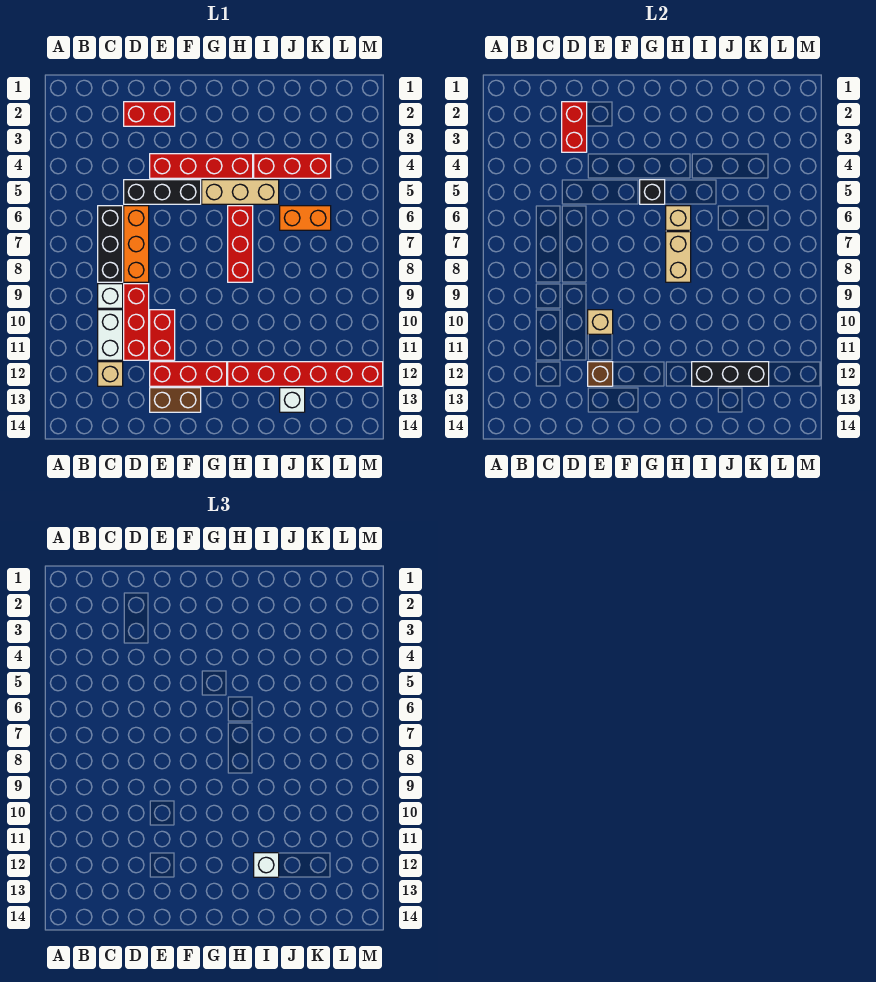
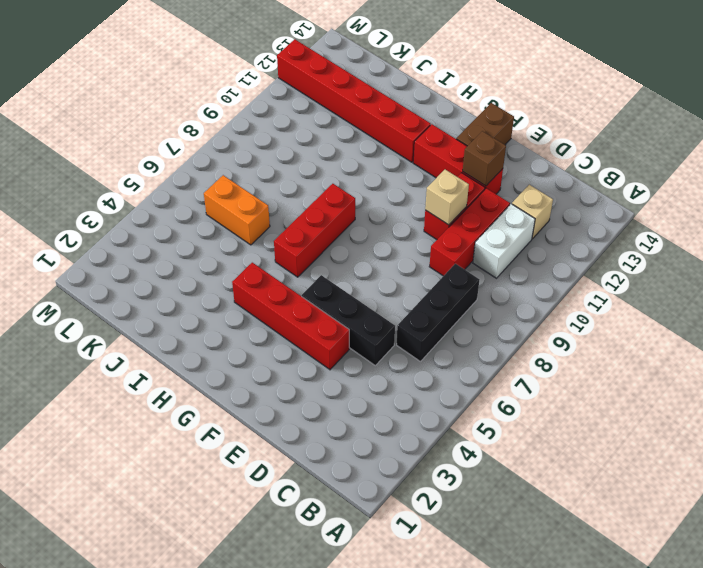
brown brick F13:F14 level 1 -> brown brick E13:F13 level 1
none -> white brick C9 level 1
none -> red brick D2:E2 level 1
none -> orange brick D6:D8 level 1

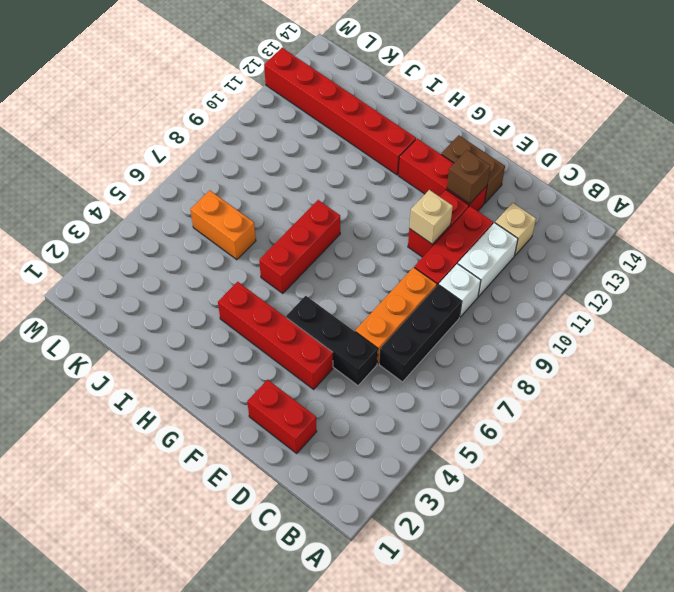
none -> tan brick G5:I5 level 1
none -> red brick I4:K4 level 1
none -> white brick J13 level 1

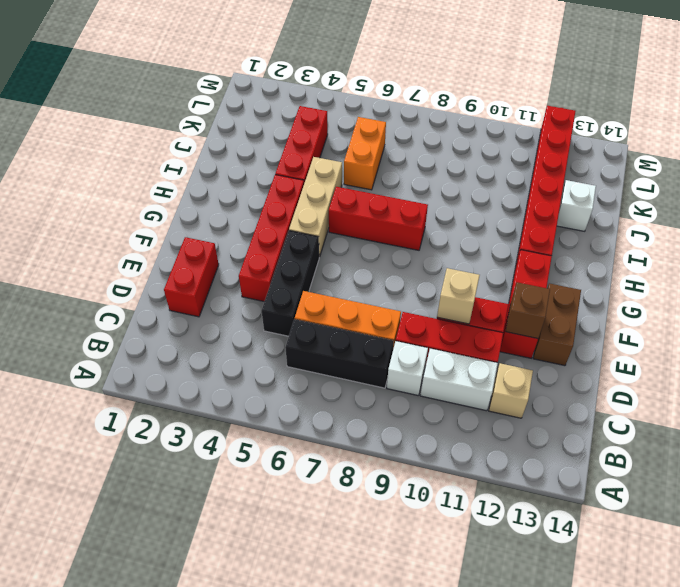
none -> red brick D2:D3 level 2
none -> black brick G5 level 2
none -> tan brick H6 level 2

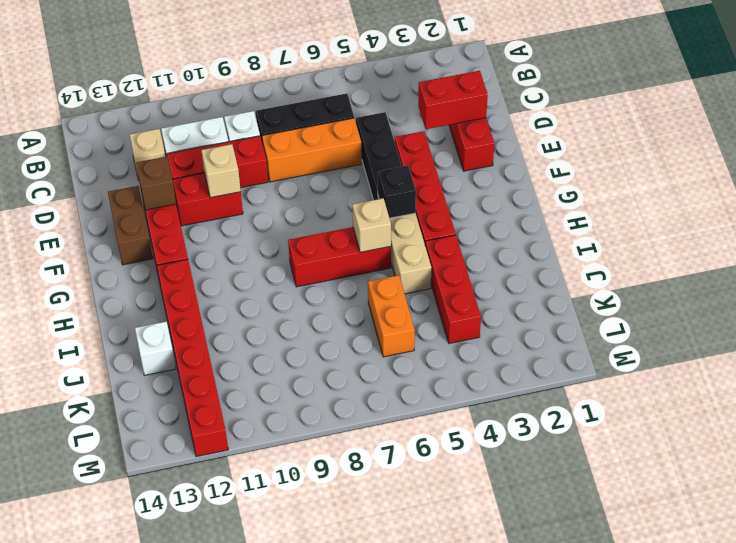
none -> tan brick H7:H8 level 2
none -> black brick I12:K12 level 2
none -> white brick I12 level 3

